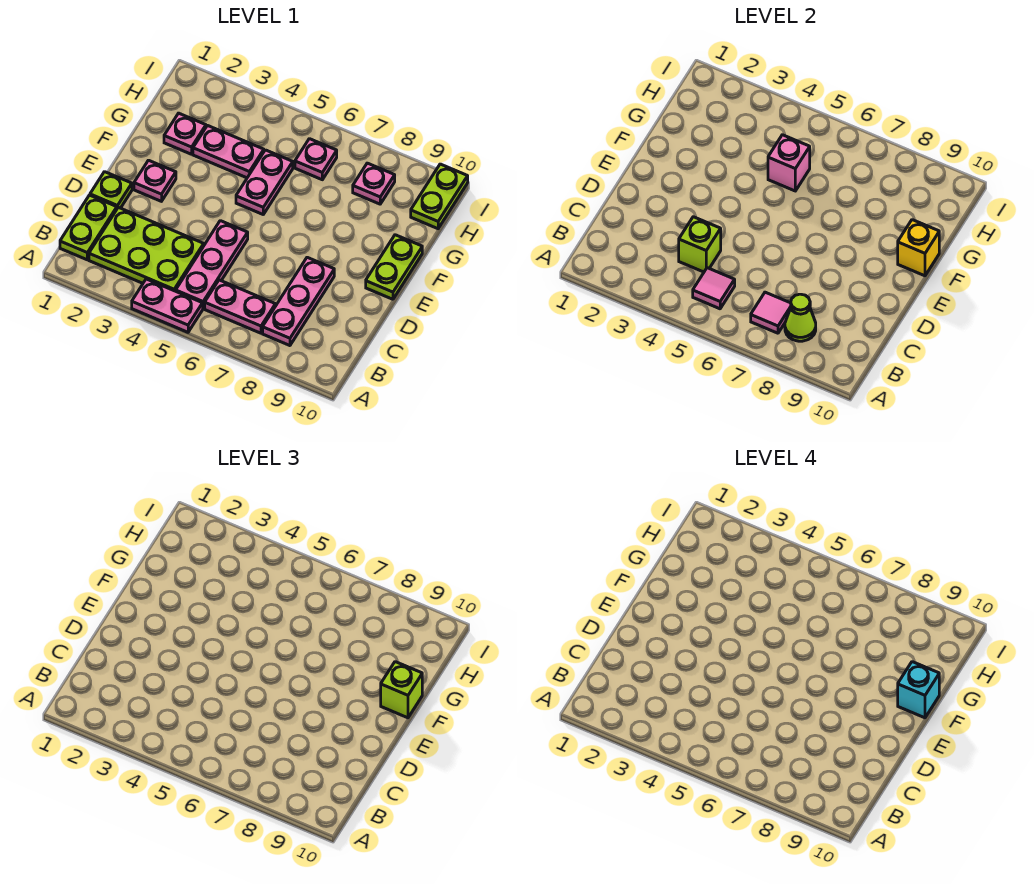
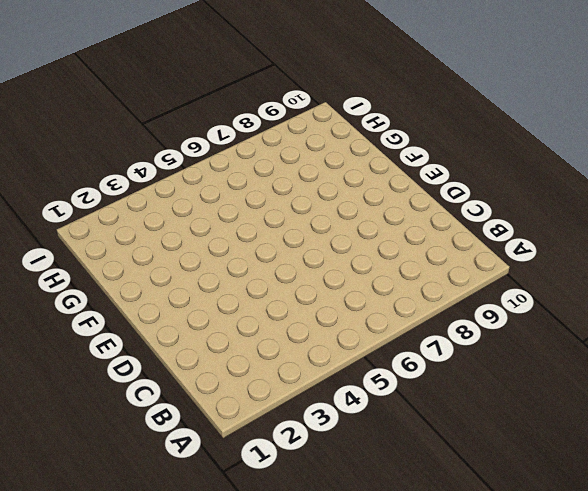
none -> pink plate A4:A5 level 1
none -> lime plate B1:C1 level 1
none -> lime plate B2:C4 level 1

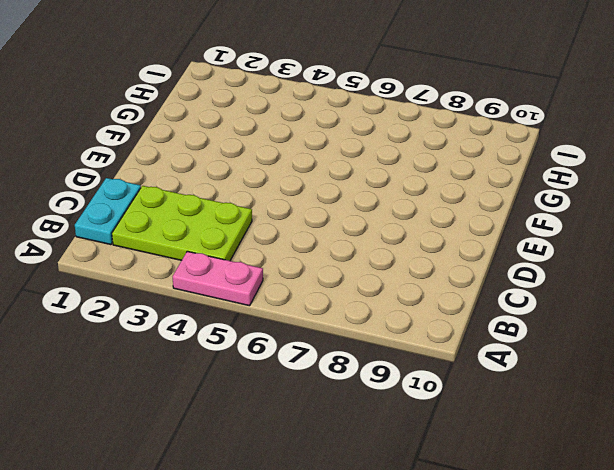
cyan plate B1:C1 level 1 -> lime plate B1:C1 level 1
none -> pink plate B5:D5 level 1
none -> pink plate B6:B7 level 1
none -> pink plate B8:D8 level 1

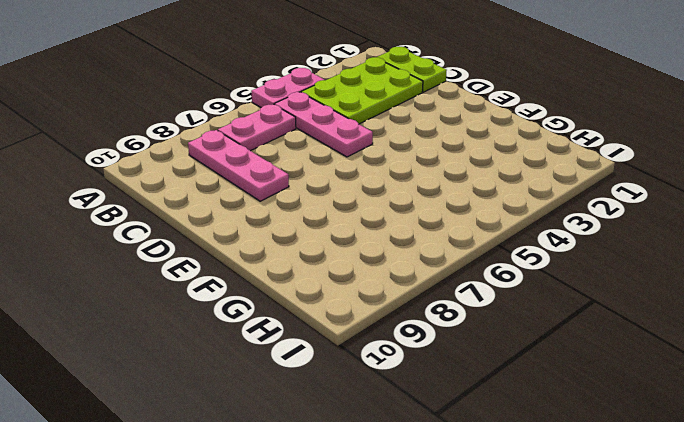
none -> lime plate D1 level 1
none -> pink plate E2 level 1
none -> lime plate E10:F10 level 1

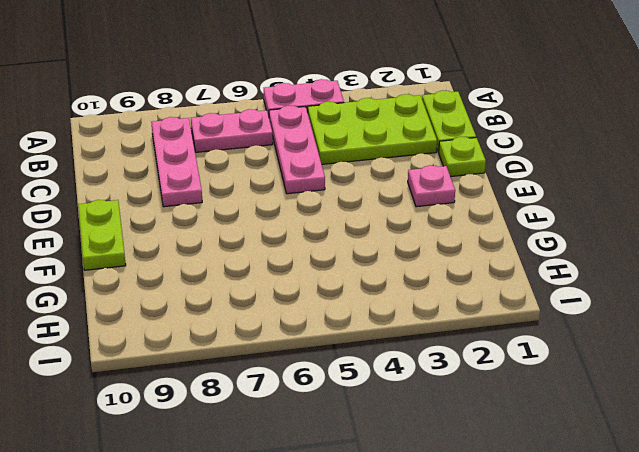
none -> pink plate F5:G5 level 1
none -> pink plate G2 level 1
none -> pink plate G3:G4 level 1

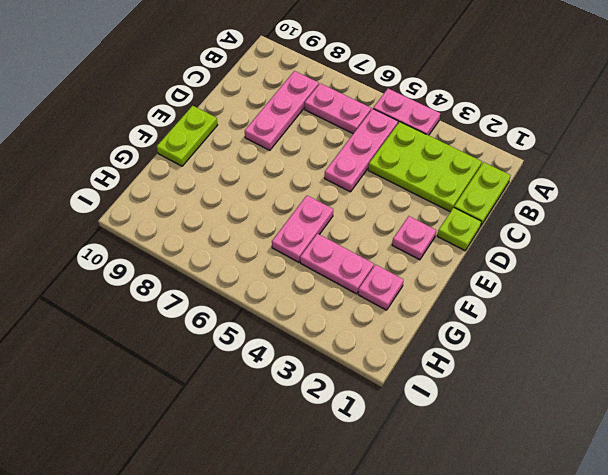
none -> pink plate H6 level 1
none -> pink plate H8 level 1
none -> lime plate H10:I10 level 1

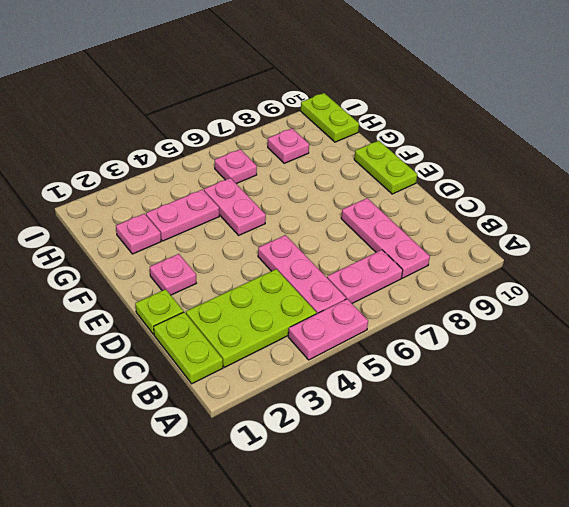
none -> pink tile B5 level 2
none -> pink tile B7 level 2
none -> lime cone B8 level 2

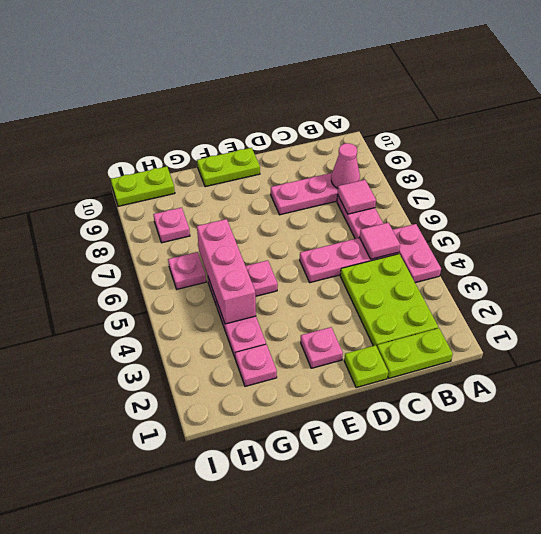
pink cone B8 level 2 -> lime cone B8 level 2
pink brick G4:G6 level 2 -> pink brick G5 level 2
none -> lime brick C4 level 2
none -> yellow brick F10 level 2
none -> lime brick F10 level 3

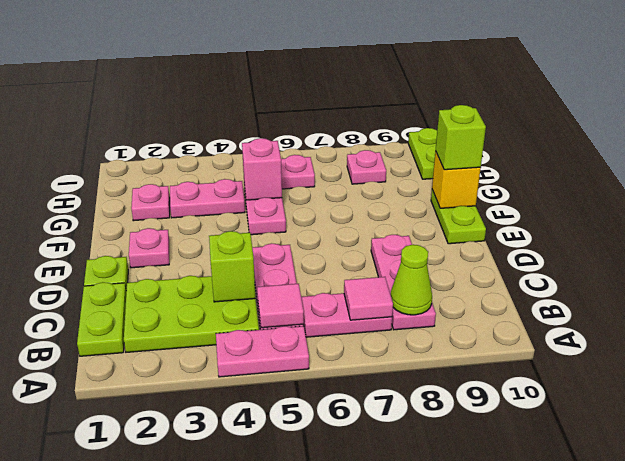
none -> cyan brick F10 level 4

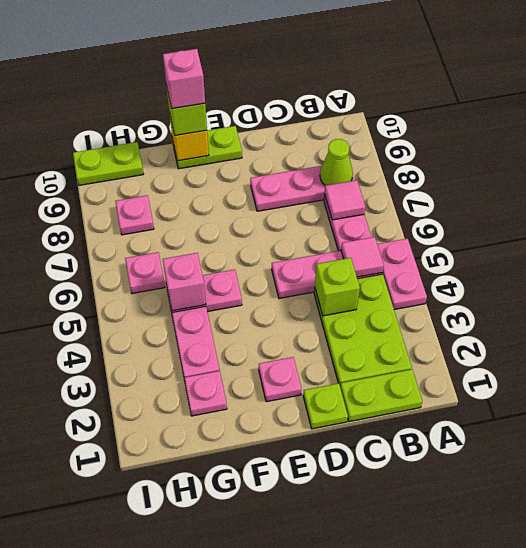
pink brick F10 level 4 -> cyan brick F10 level 4

